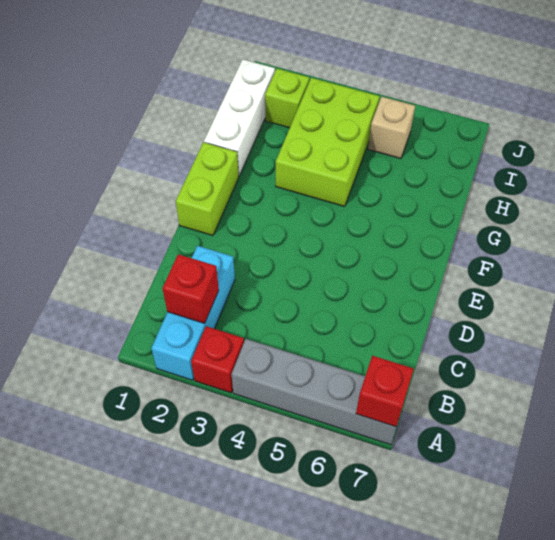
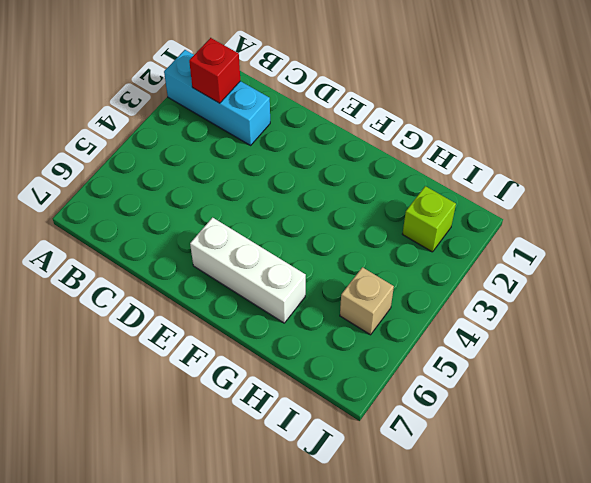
white brick E6:G6 level 1 -> white brick G1:I1 level 1
none -> red brick A3 level 1
none -> grey brick A4:A7 level 1

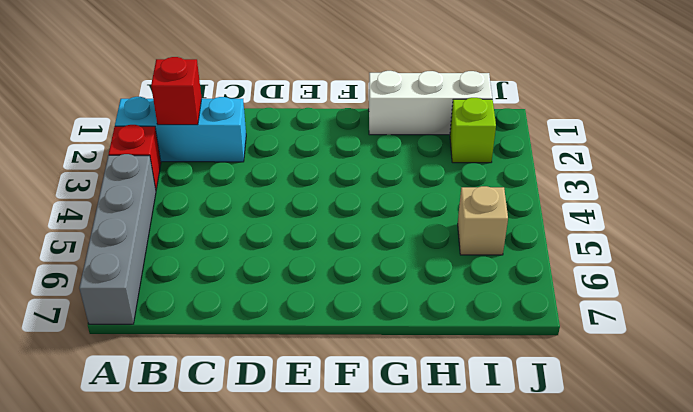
none -> lime brick E1:F1 level 1
none -> lime brick G3:I4 level 1

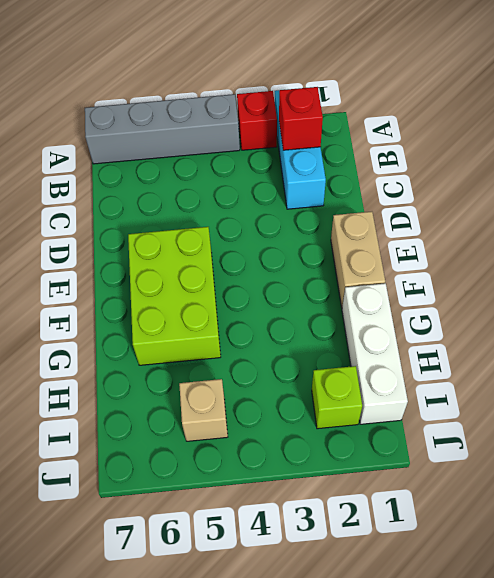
tan brick E1:F1 level 1 -> lime brick E1:F1 level 1
lime brick E5:G6 level 1 -> lime brick G3:I4 level 1
none -> red brick A7 level 2

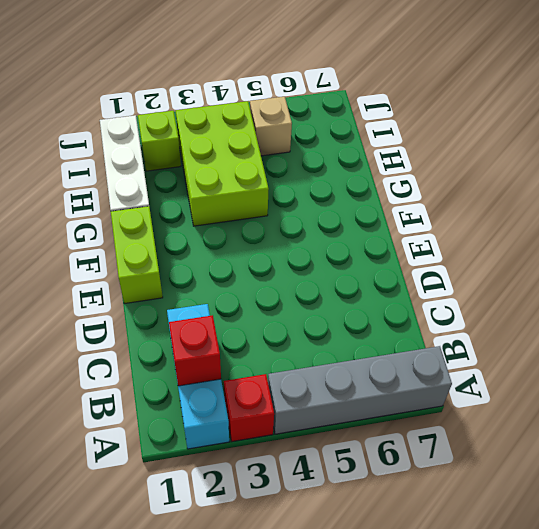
none -> red brick A7 level 2

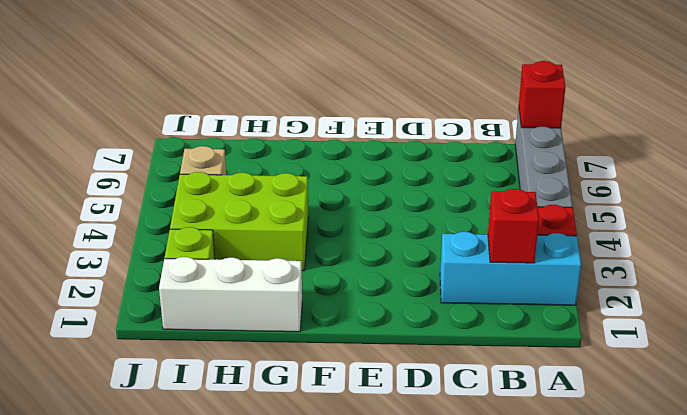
none -> lime brick E1:F1 level 1

